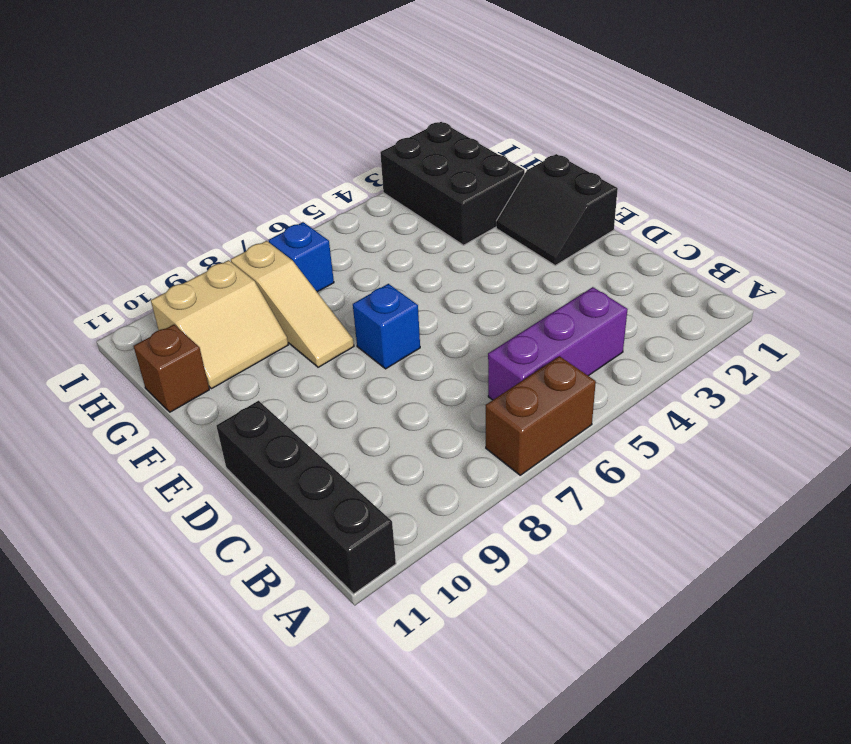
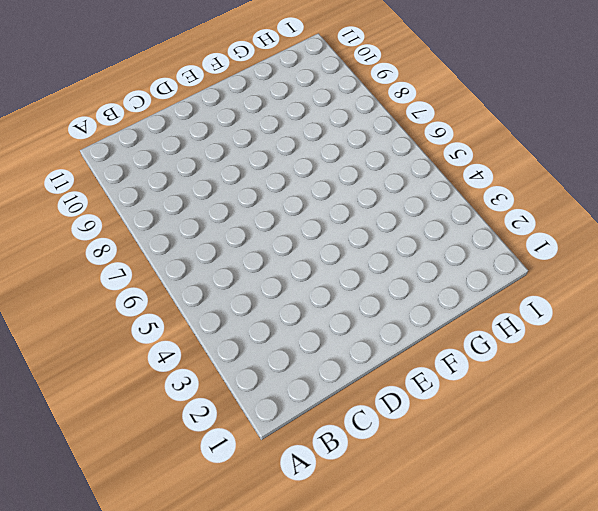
none -> brown brick A6:A7 level 1
none -> black brick A11:D11 level 1

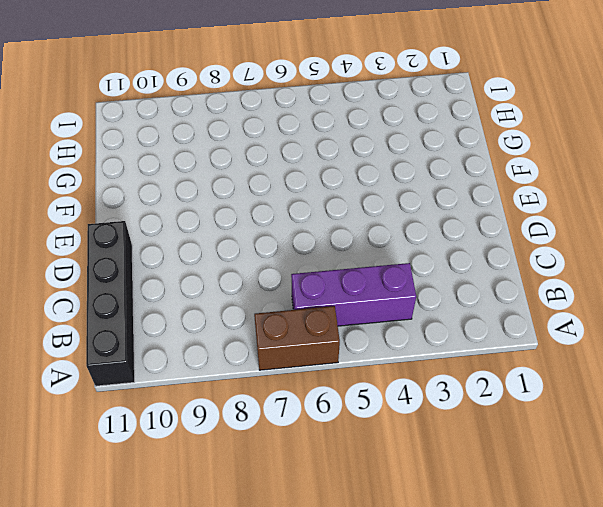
none -> black slope E1:F2 level 1 top 1
none -> blue brick E7 level 1

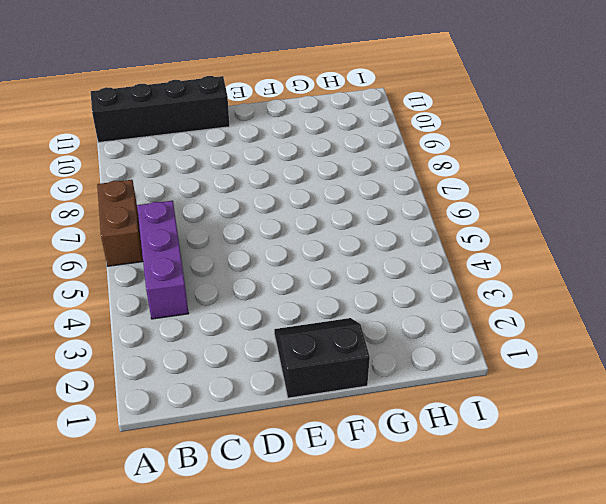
none -> blue brick E7 level 1
none -> tan slope F8:H8 level 1 top H

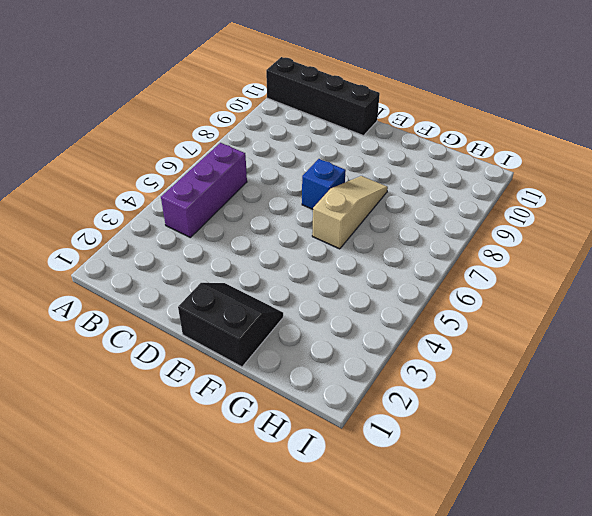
tan slope F6:F8 level 1 top 6 -> tan slope F8:H8 level 1 top H
none -> brown brick A6:A7 level 1
none -> black brick G2:I3 level 1

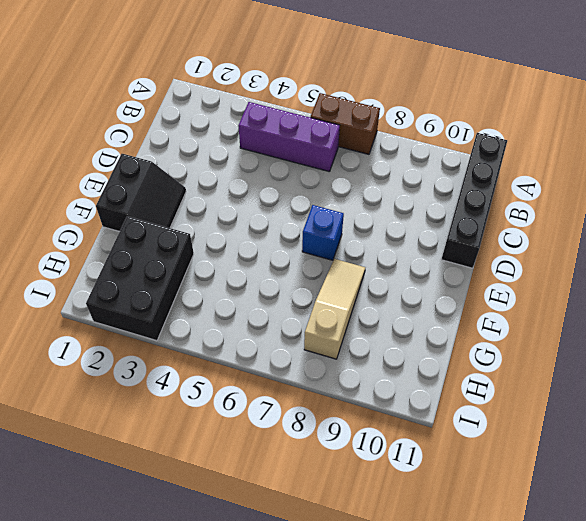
none -> tan slope G9:H10 level 1 top H
none -> brown brick G11 level 1

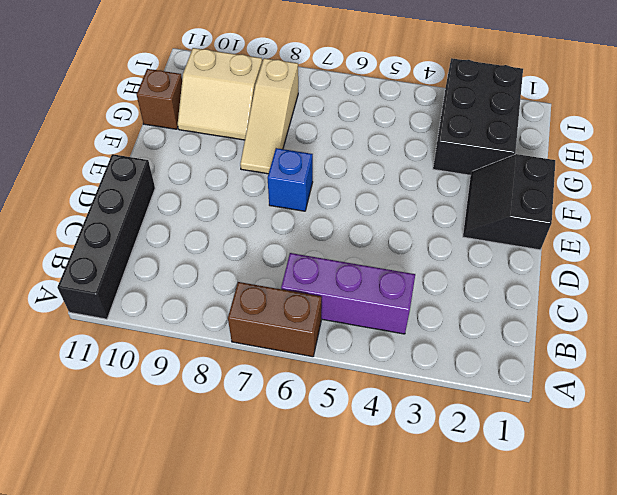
none -> blue brick H7 level 1

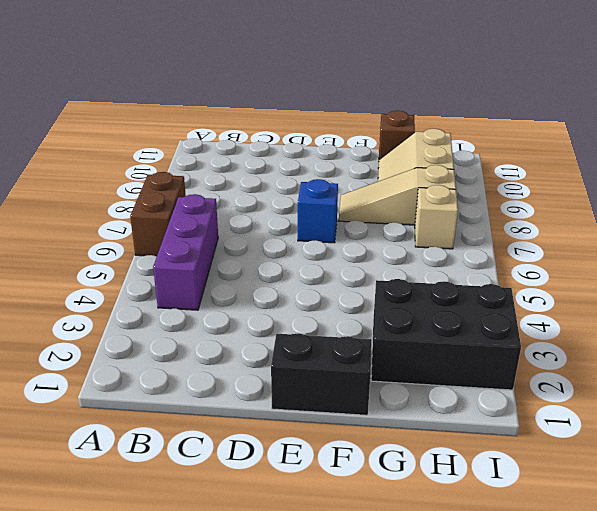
tan brick H7 level 1 -> blue brick H7 level 1
none -> black brick A11:D11 level 1

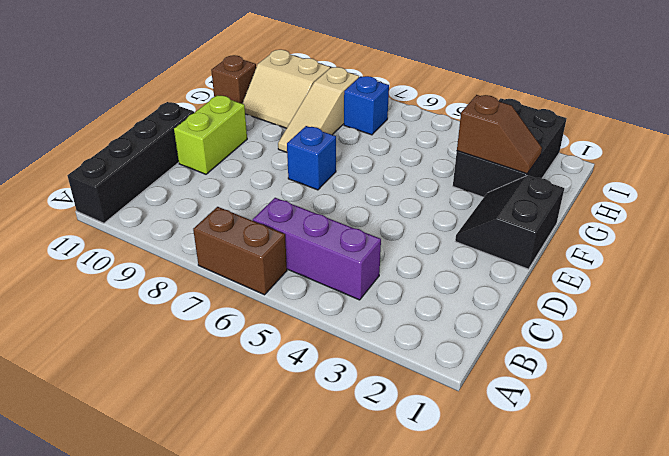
lime brick D10:E10 level 1 -> none
brown slope G2:G3 level 2 top 3 -> none

